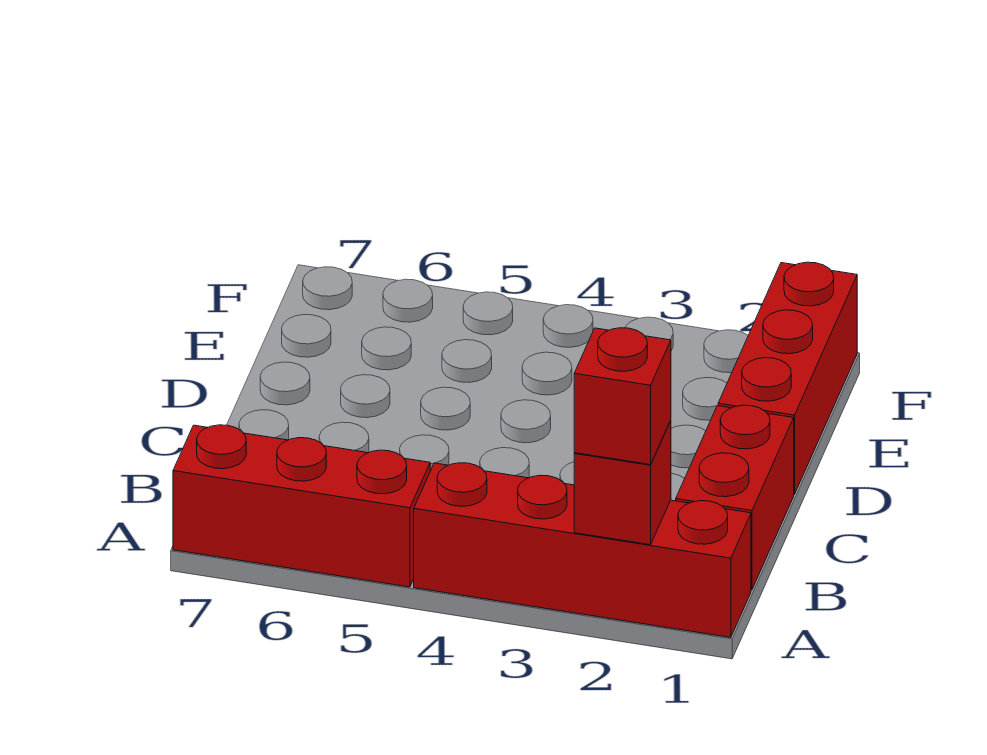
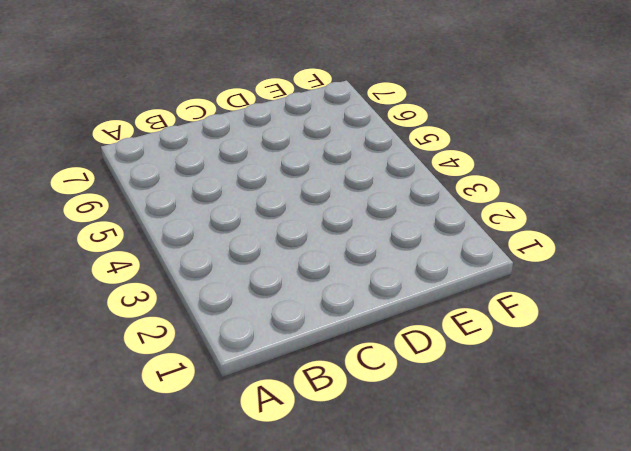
none -> red brick A1:A4 level 1
none -> red brick A5:A7 level 1

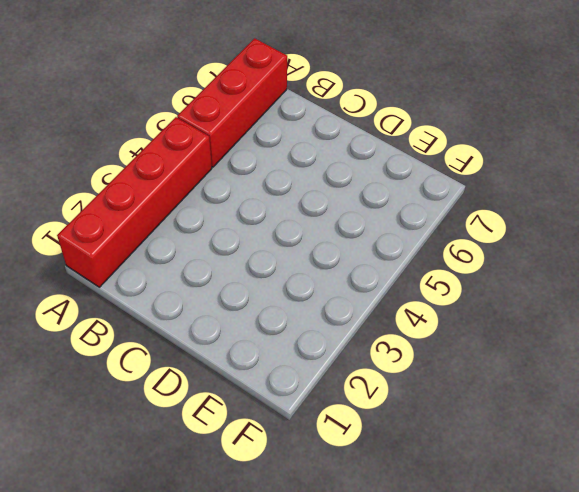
none -> red brick B1:C1 level 1
none -> red brick D1:F1 level 1

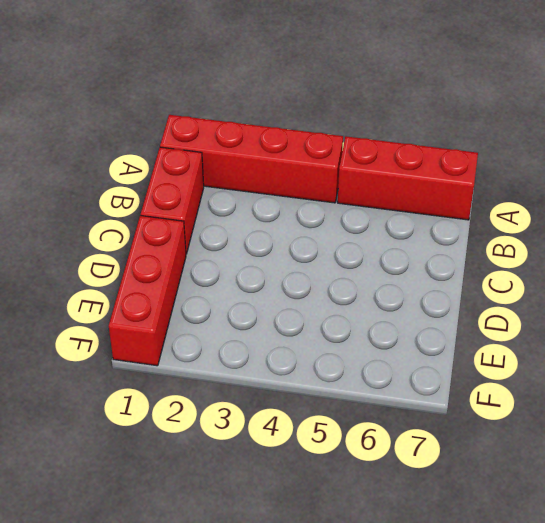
none -> red brick A2 level 2
none -> red brick A2 level 3

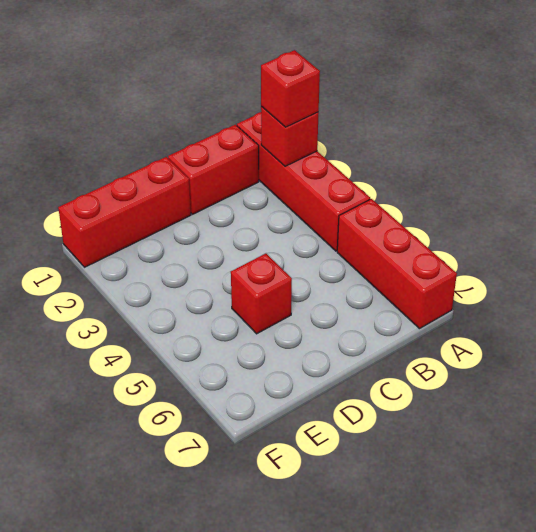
red brick D5 level 1 -> none

